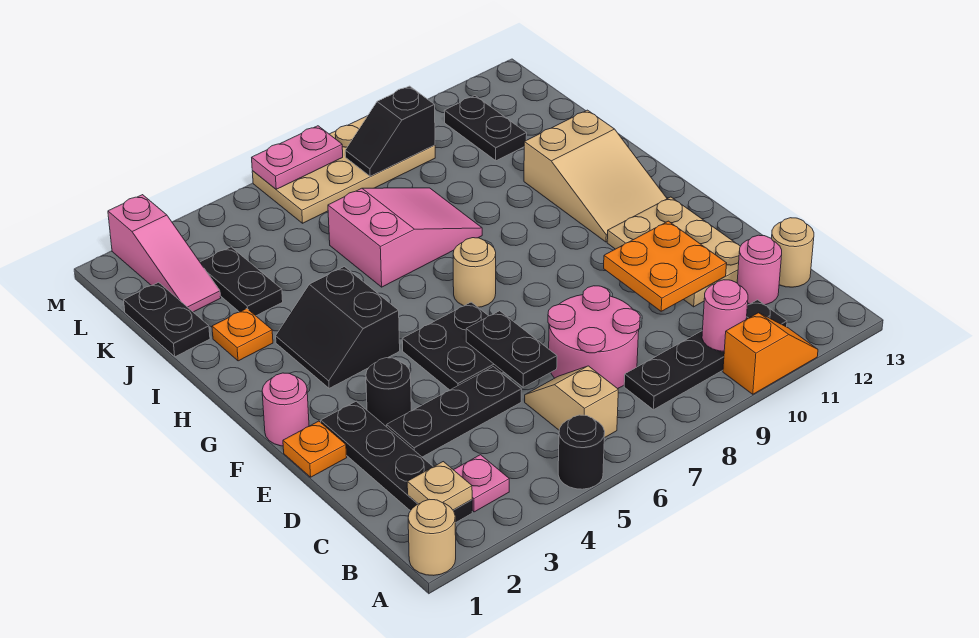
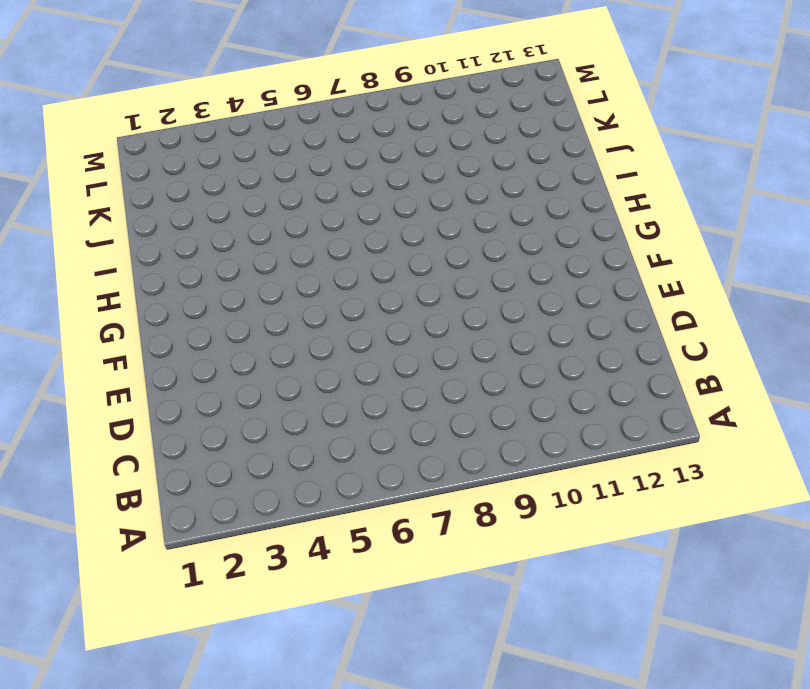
none -> tan round brick A1 level 1
none -> black round brick A5 level 1
none -> orange slope A10:A11 level 1 top 10
none -> black plate B2:E2 level 1

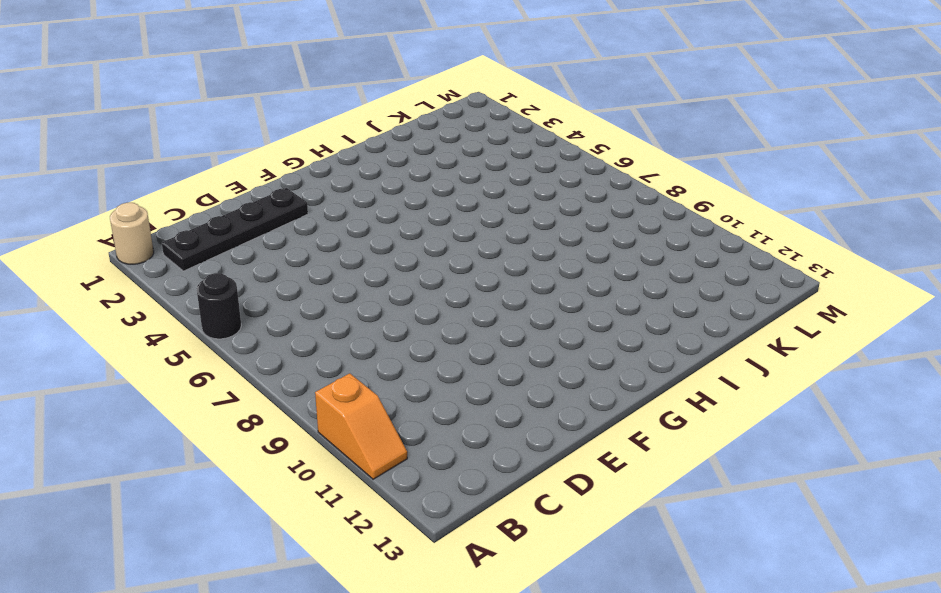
none -> pink plate B3 level 1
none -> tan slope B6:C6 level 1 top B
none -> black plate B8:B11 level 1
none -> pink round brick C7:D8 level 1

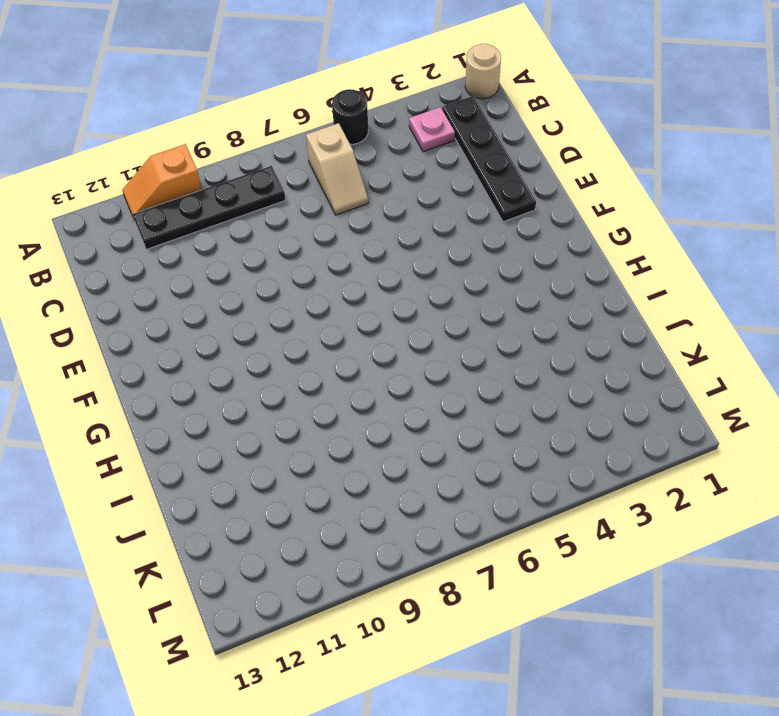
none -> pink round brick C7:D8 level 1
none -> pink round brick C12 level 1
none -> tan round brick C13 level 1
none -> black plate D3:D5 level 1

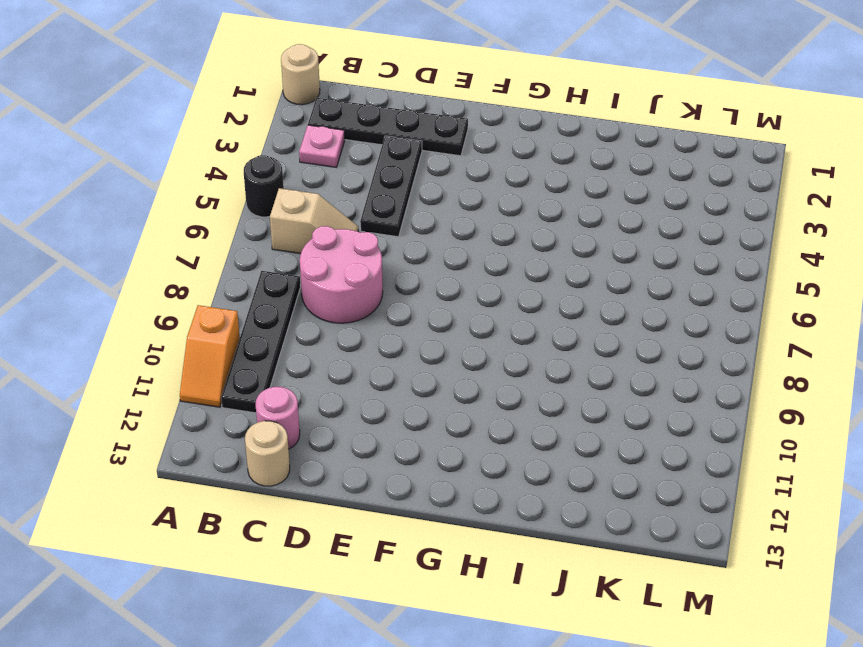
none -> tan plate D11:F12 level 1
none -> orange plate E1 level 1
none -> black round brick E3 level 1
none -> black plate E5:F6 level 1

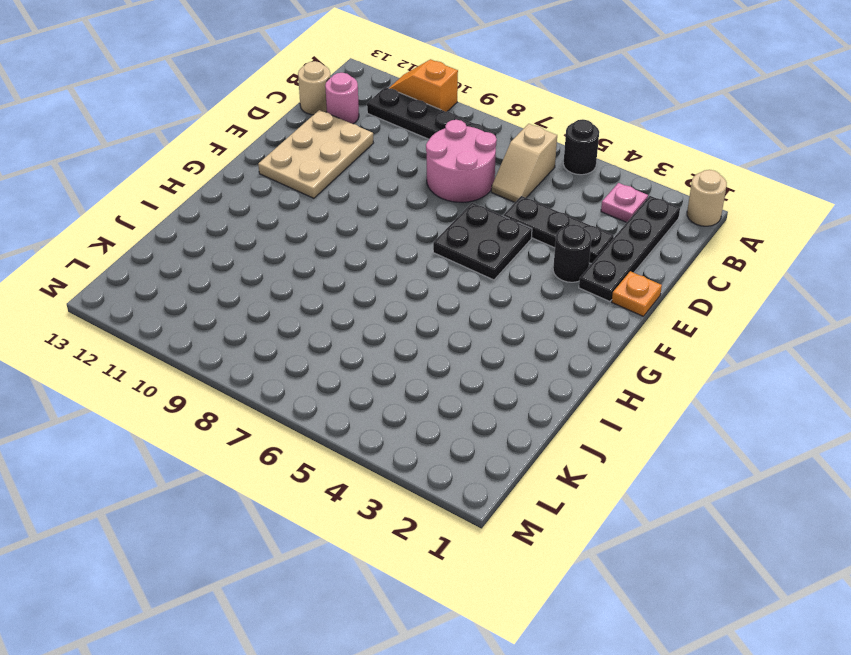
none -> pink round brick F1 level 1
none -> black slope G3:H4 level 1 top 4
none -> tan round brick G7 level 1
none -> tan slope G11:I12 level 1 top I

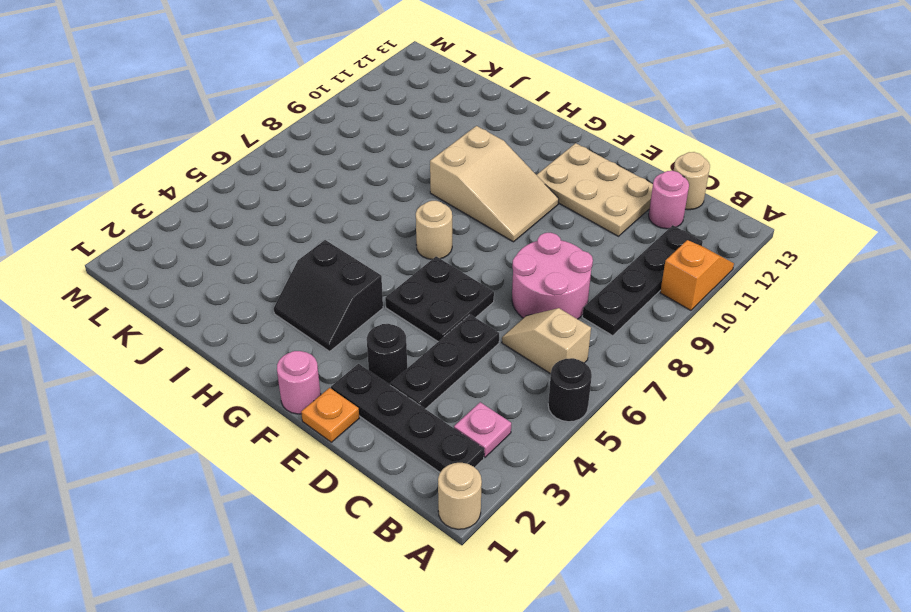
tan slope F9:H10 level 1 top H -> tan slope G11:I12 level 1 top I
none -> orange plate I2 level 1
none -> pink slope I6:J8 level 1 top 6
none -> black plate J1:K1 level 1
none -> black plate J3:K3 level 1

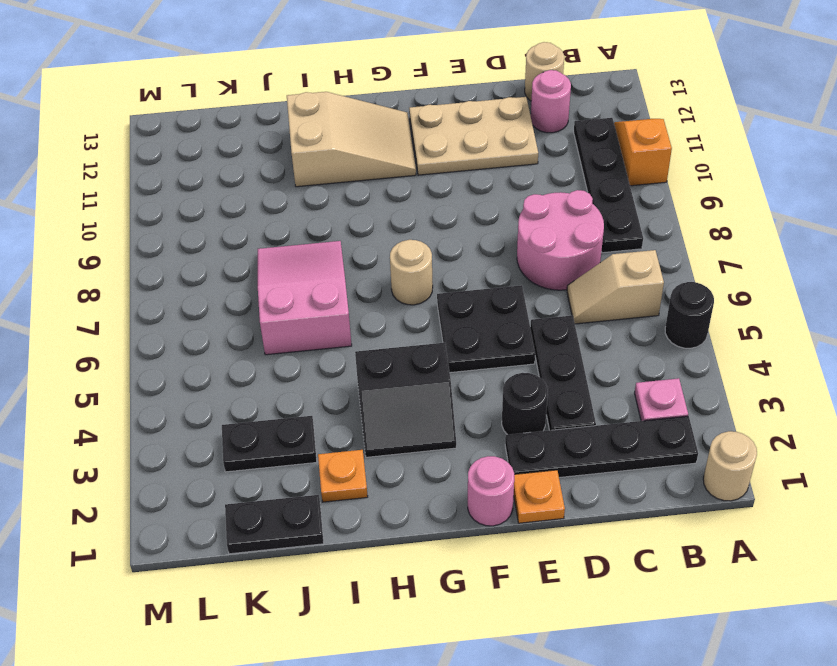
none -> pink slope K2:M2 level 1 top M
none -> black plate K11:L11 level 1
none -> tan plate L6:M9 level 1
none -> tan plate B2 level 2

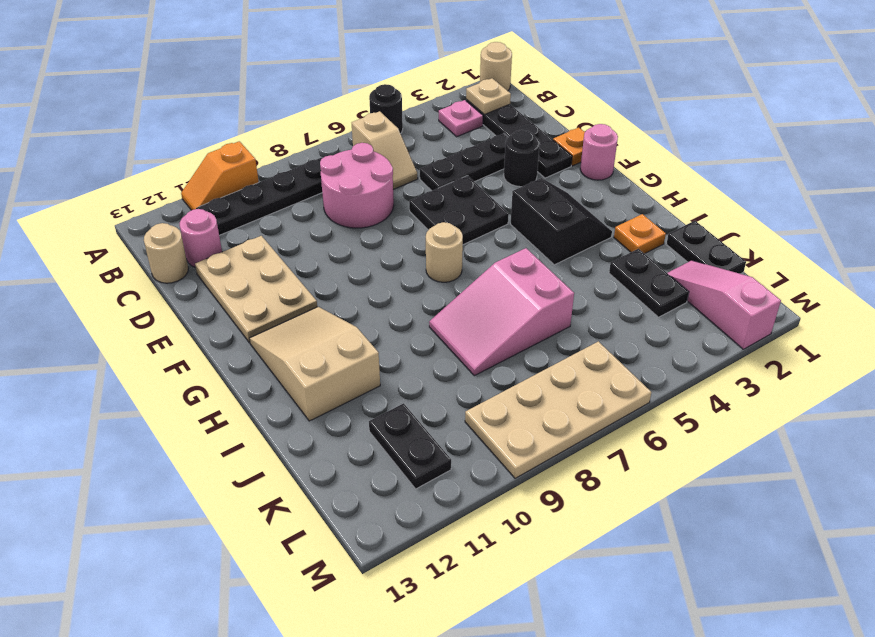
none -> pink round brick B10 level 2
none -> black plate D6:E6 level 2
none -> orange plate D10:E11 level 2
none -> black slope L8:L9 level 2 top 9

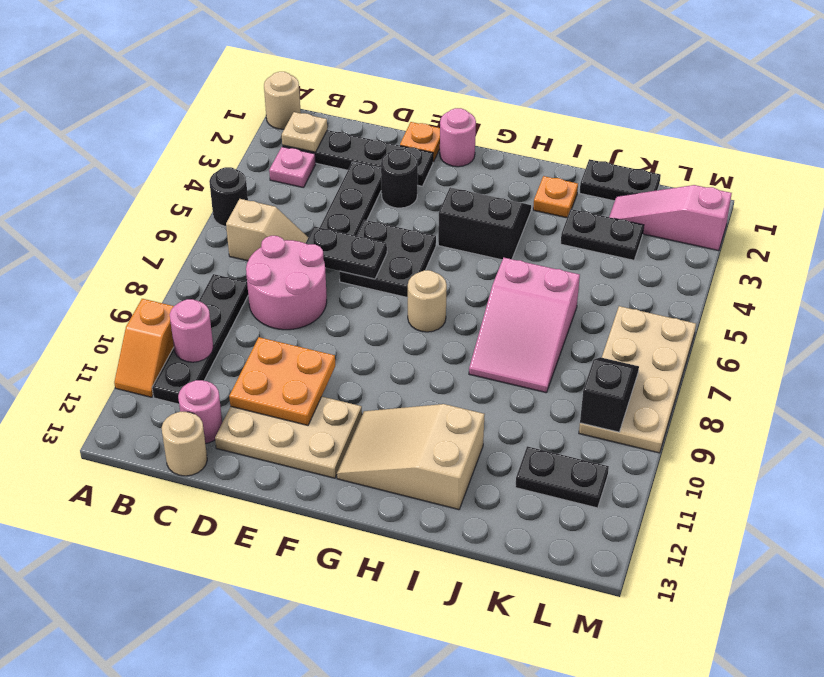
none -> pink plate M6:M7 level 2

